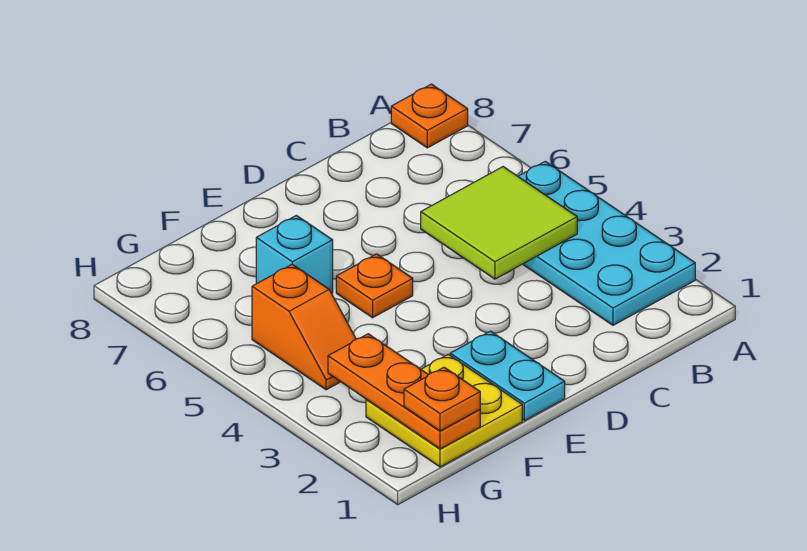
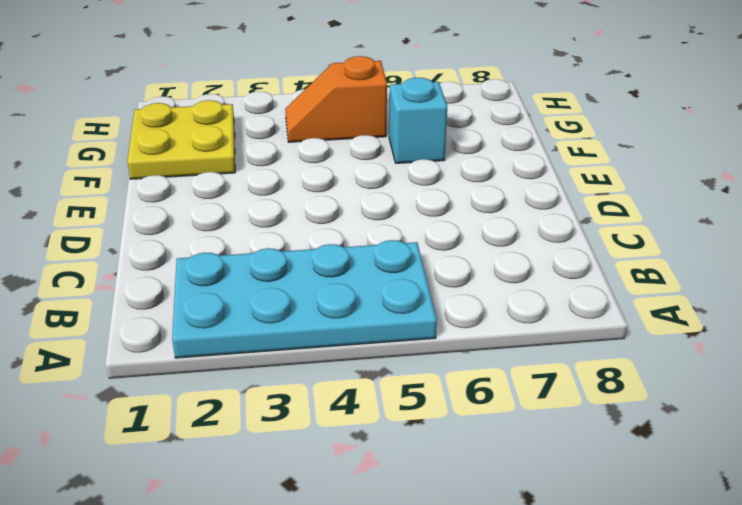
none -> orange plate A8 level 1
none -> cyan plate E1:E2 level 1

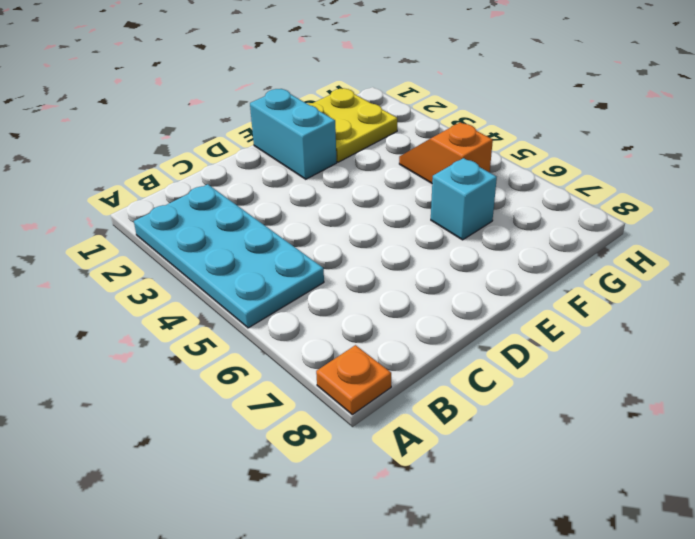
cyan brick E1:E2 level 1 -> cyan plate E1:E2 level 1
none -> orange plate E5 level 1
none -> lime tile B4:C5 level 2

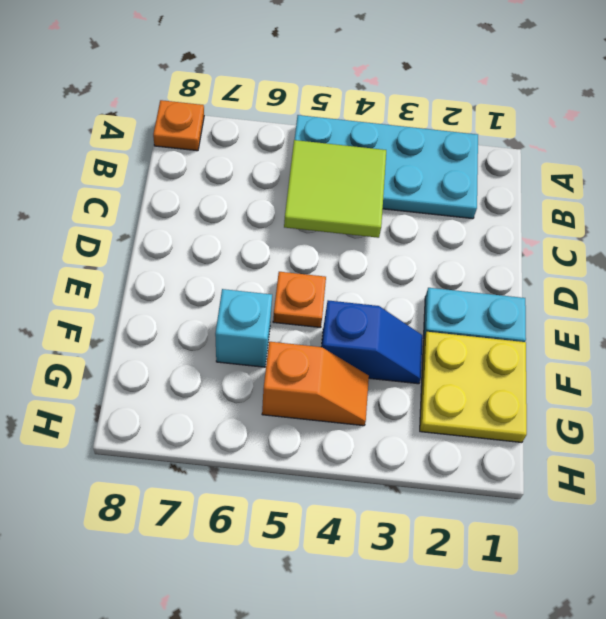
blue slope F3:F4 level 1 top 4 -> none
none -> orange plate G1:G3 level 2
none -> orange plate G1 level 3

